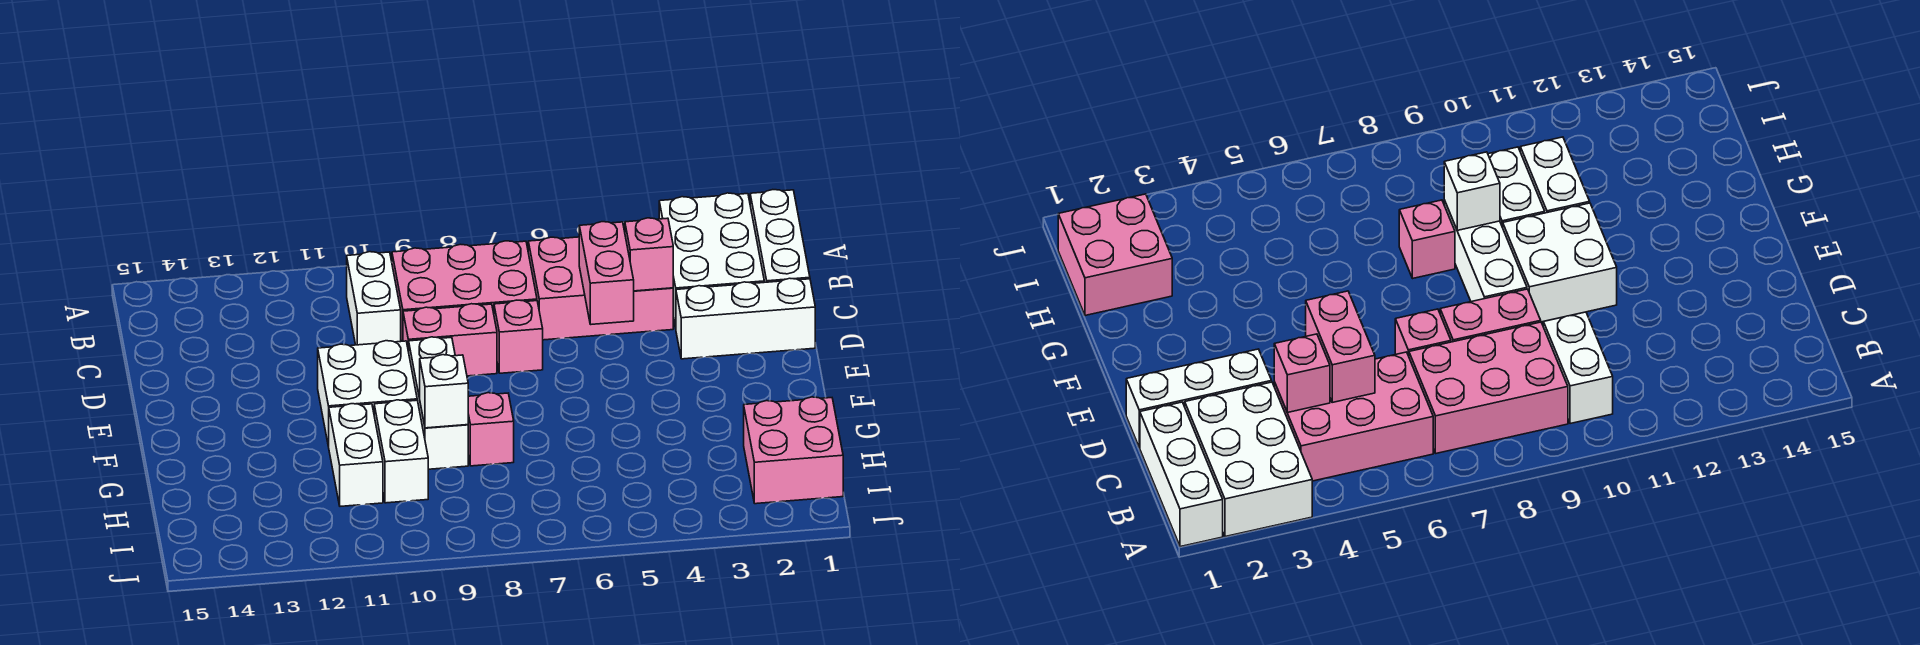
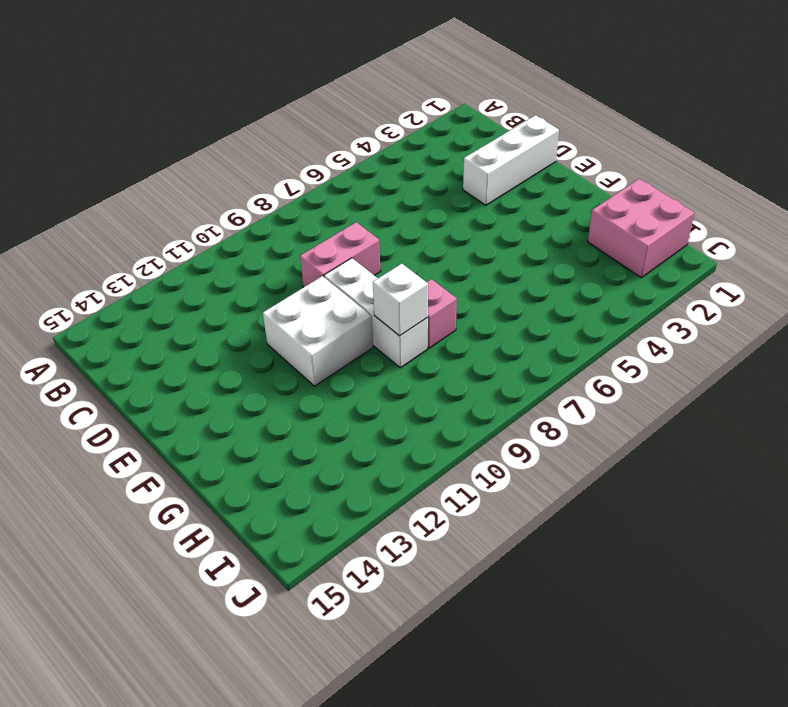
none -> white brick A1:C1 level 1
none -> white brick A2:C3 level 1
none -> pink brick B4:C6 level 1

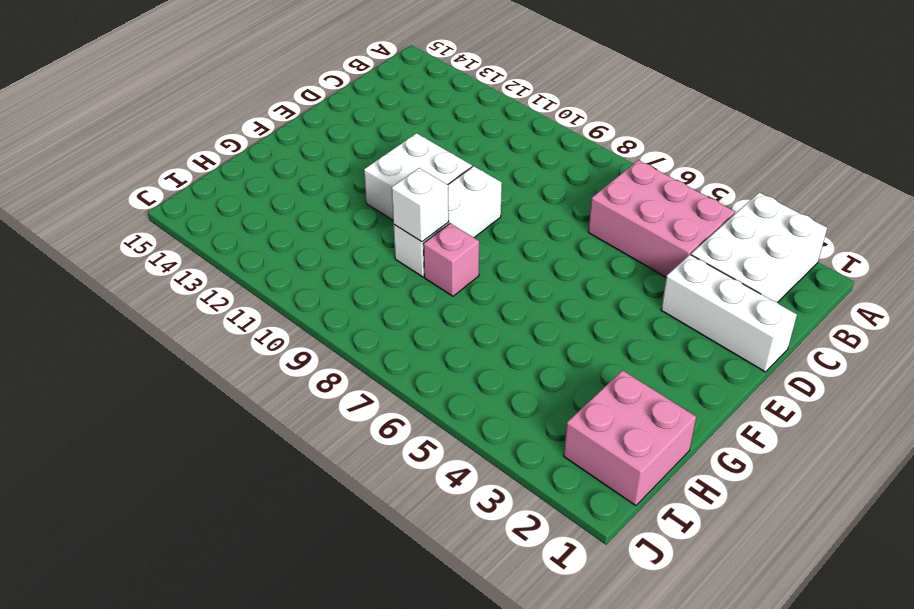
none -> white brick A1:C1 level 1
none -> pink brick B7:C9 level 1
none -> white brick B10:C10 level 1

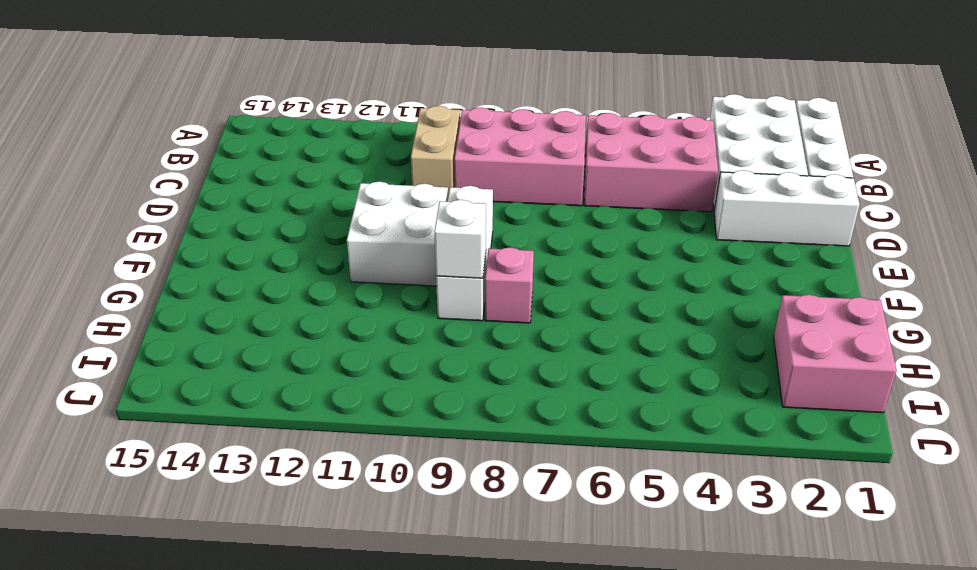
tan brick B10:C10 level 1 -> white brick B10:C10 level 1
none -> pink brick D7 level 1
none -> pink brick D8:D9 level 1
none -> white brick G10:H10 level 1

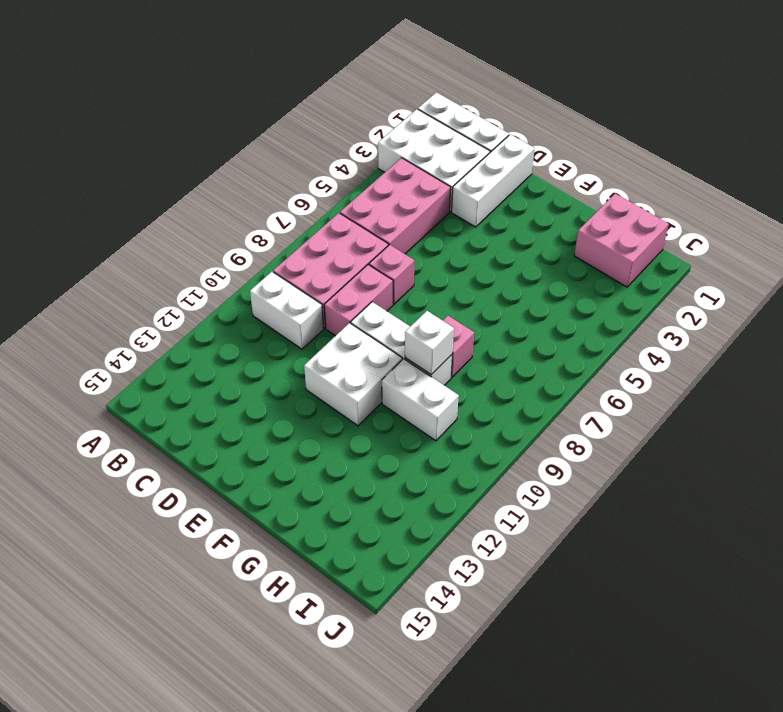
none -> white brick G11:H11 level 1
none -> pink brick C4 level 2
none -> pink brick C5:D5 level 2

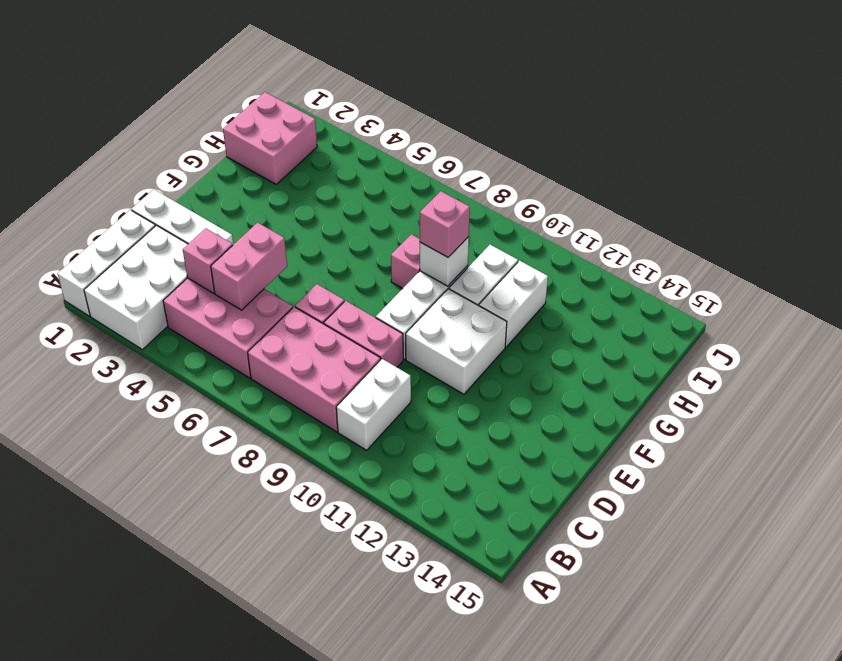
pink brick G9 level 3 -> none

